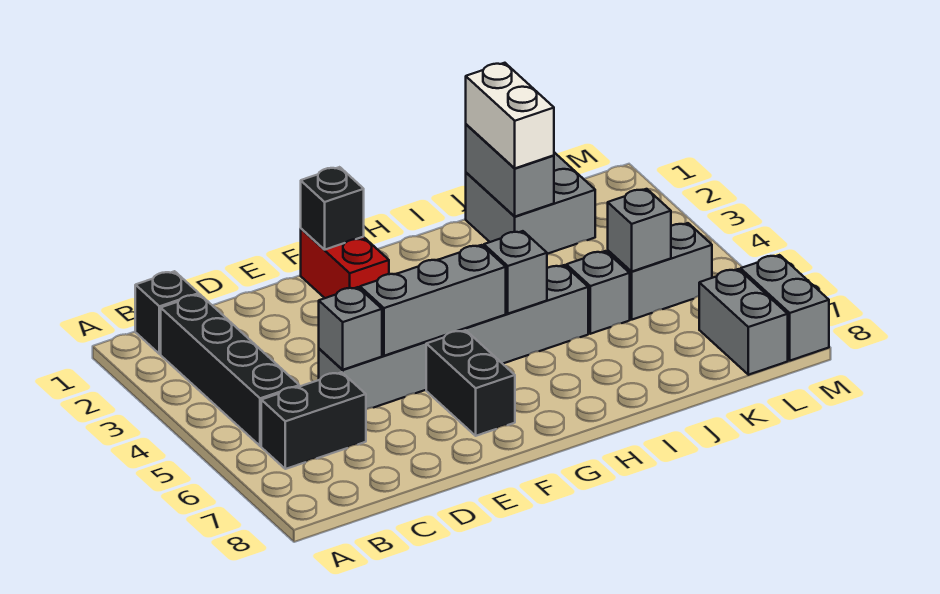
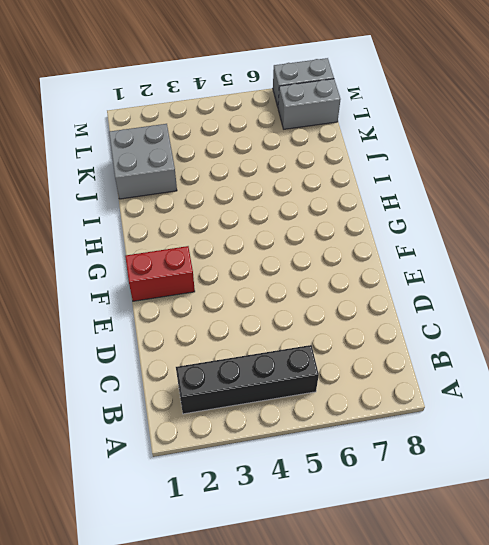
none -> black brick B1 level 1
none -> black brick B6:C6 level 1
none -> grey brick D5:I5 level 1

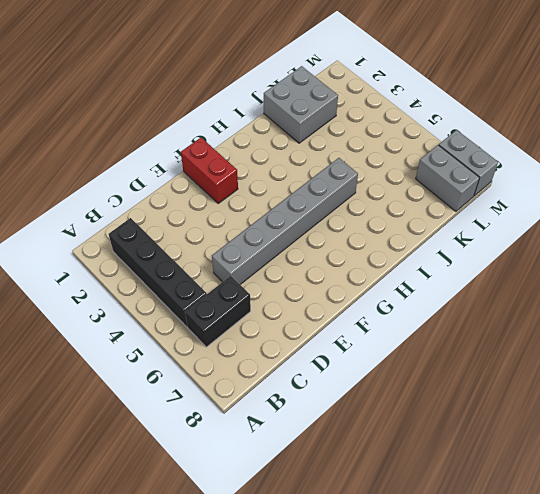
none -> black brick B1 level 1
none -> black brick F6:F7 level 1
none -> grey brick J5 level 1

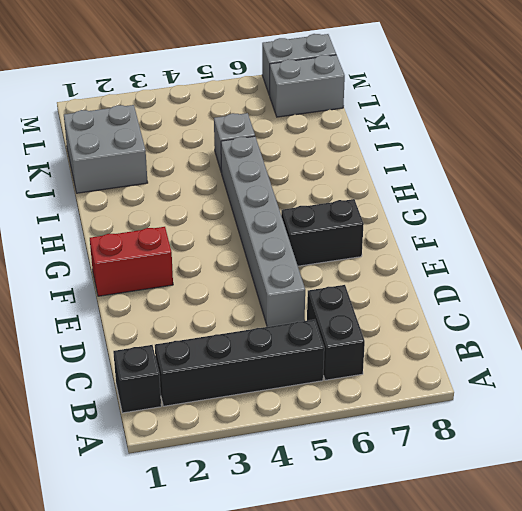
none -> grey brick K5:L5 level 1
none -> grey brick D5 level 2
none -> grey brick E5:G5 level 2

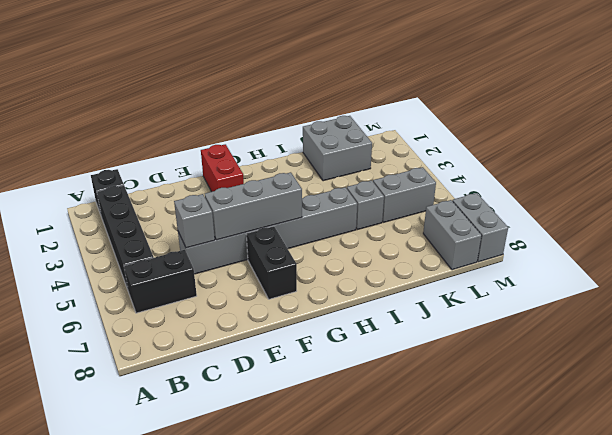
none -> black brick F1 level 2
none -> grey brick H5 level 2
none -> grey brick J1:J2 level 2

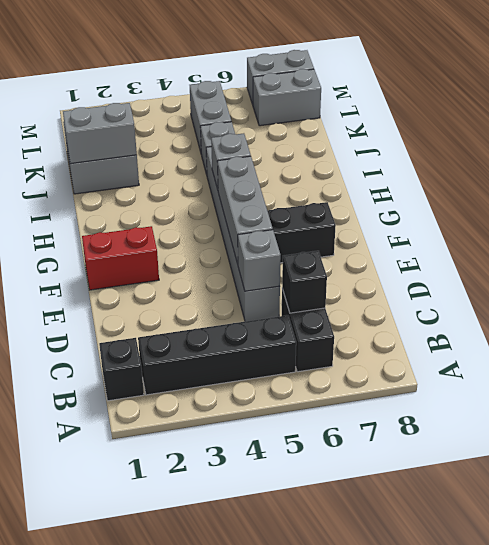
black brick C6 level 2 -> black brick F1 level 2
none -> grey brick K5 level 2
none -> white brick J1:J2 level 3

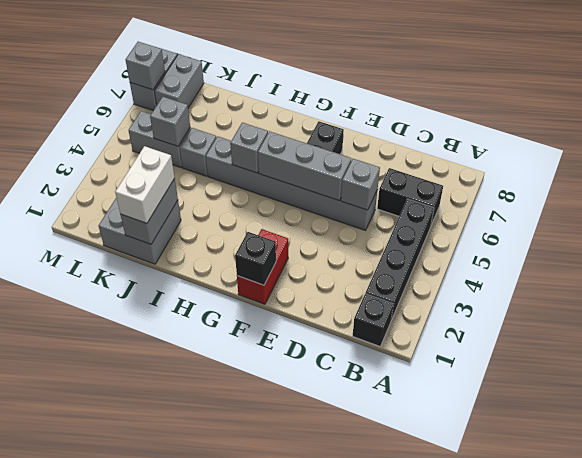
grey brick M7 level 2 -> none

